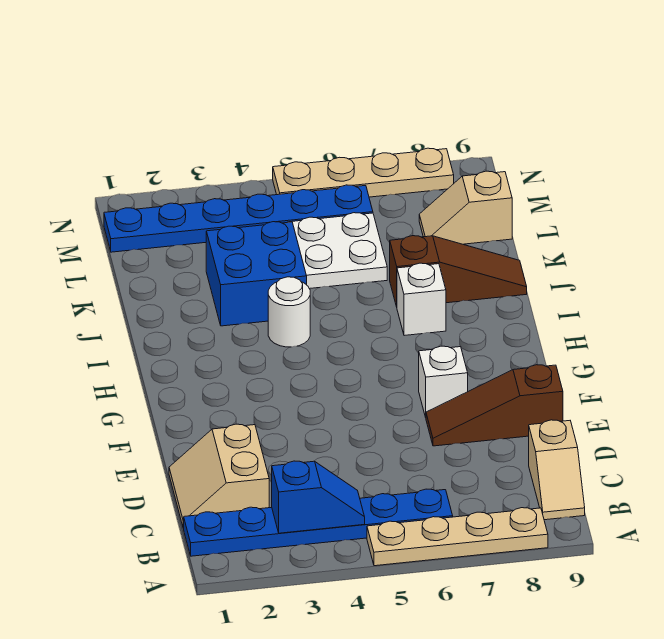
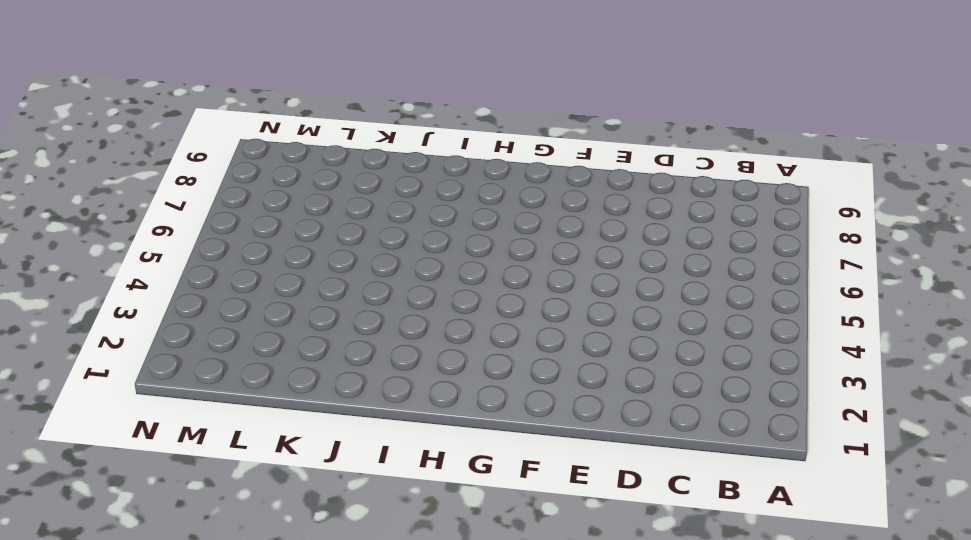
none -> tan plate A5:A8 level 1
none -> blue plate B1:B6 level 1
none -> tan slope B9:C9 level 1 top C

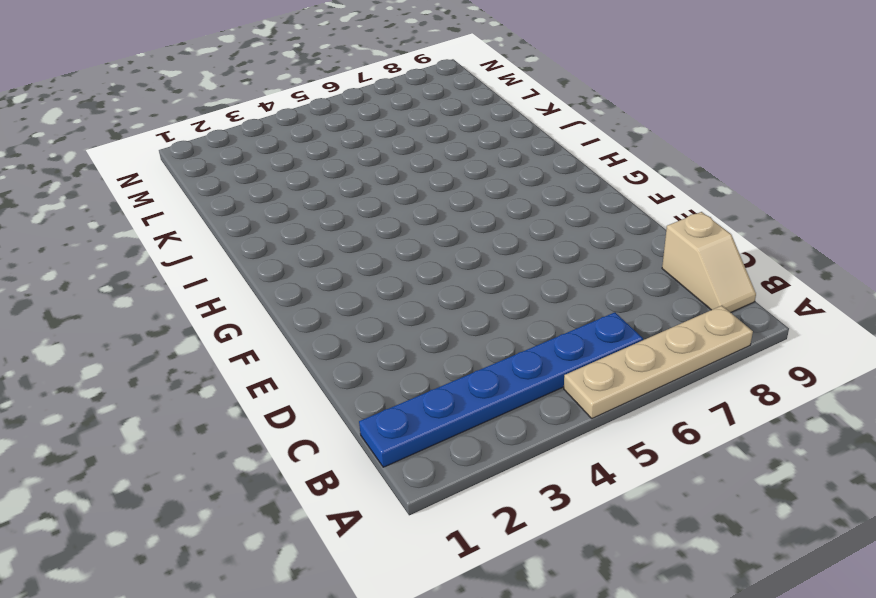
none -> tan slope C1:D2 level 1 top 2
none -> brown slope E7:E9 level 1 top 9
none -> white brick F7 level 1

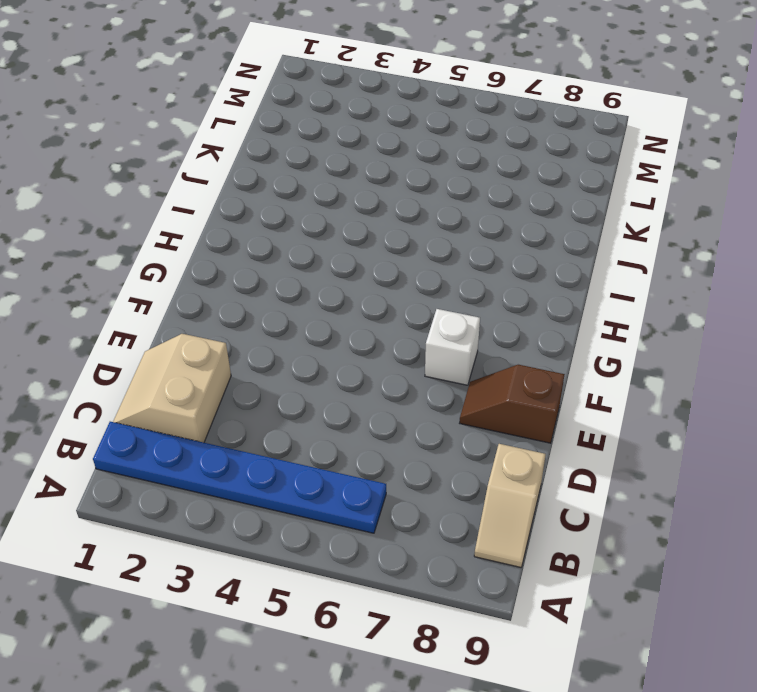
brown slope E8:E9 level 1 top 9 -> brown slope E7:E9 level 1 top 9
none -> tan plate A5:A8 level 1
none -> white round brick I4 level 1
none -> white brick I7 level 1

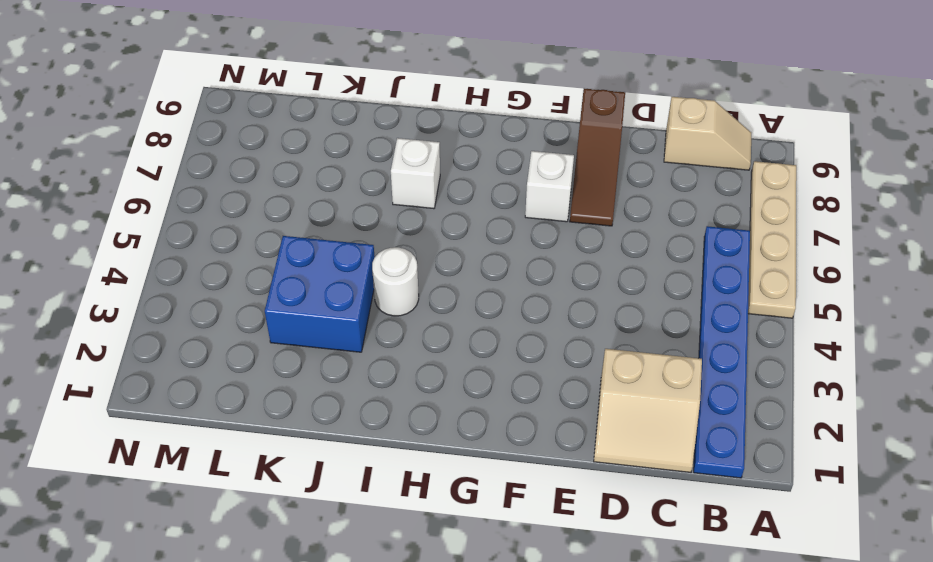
none -> brown slope J7:J9 level 1 top 7
none -> white plate K5:L6 level 1
none -> tan slope L8:L9 level 1 top 9

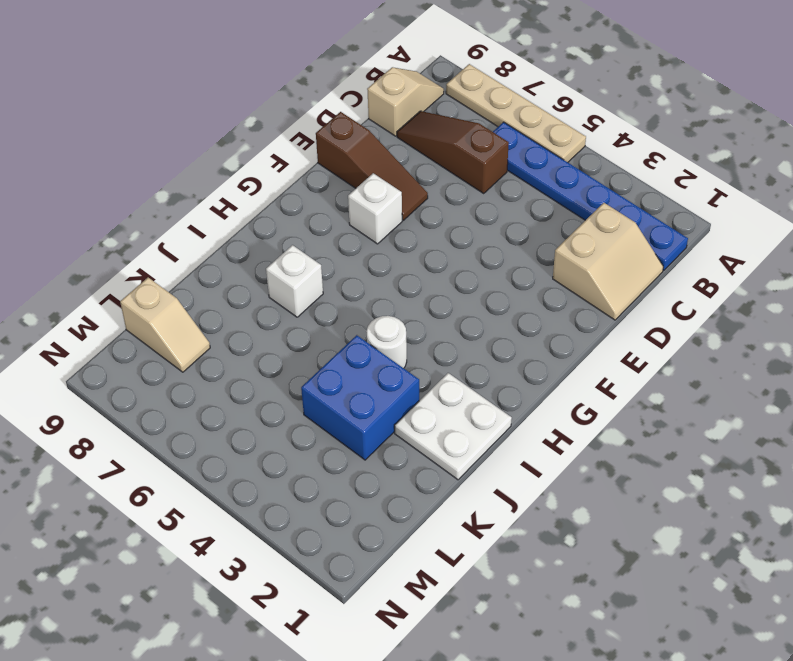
brown slope C6:C8 level 1 top 6 -> brown slope J7:J9 level 1 top 7
white plate I1:J2 level 1 -> white plate K5:L6 level 1
none -> blue plate M1:M6 level 1
none -> tan plate N5:N8 level 1
none -> blue slope B3:B4 level 2 top 3

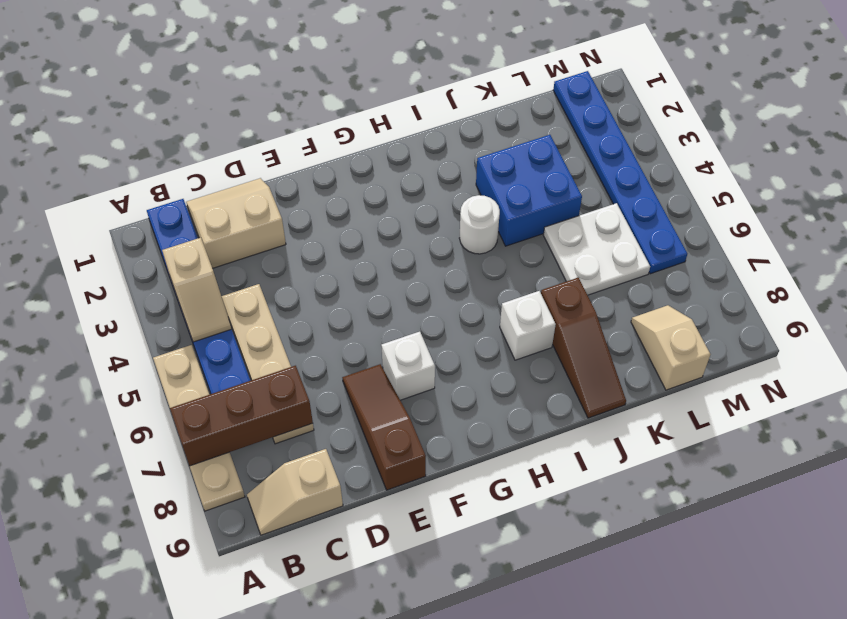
brown brick A7:C7 level 2 -> none
tan slope B3:B4 level 2 top 3 -> blue slope B3:B4 level 2 top 3
tan plate C4:C7 level 1 -> tan plate N5:N8 level 1

